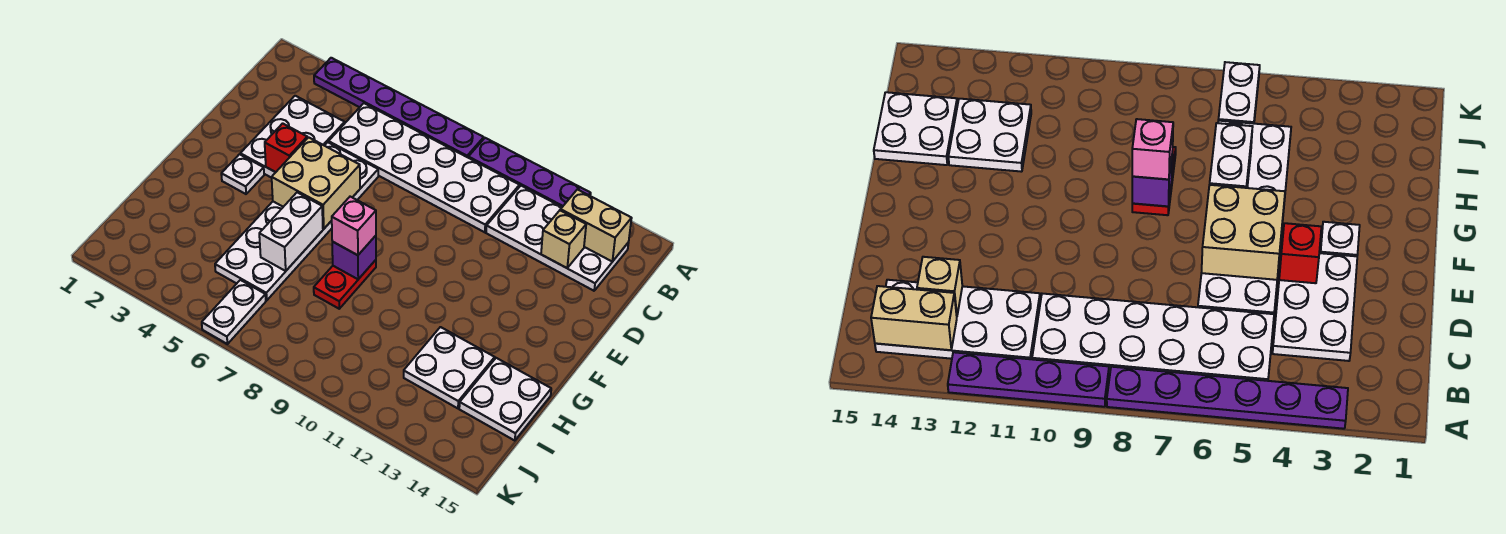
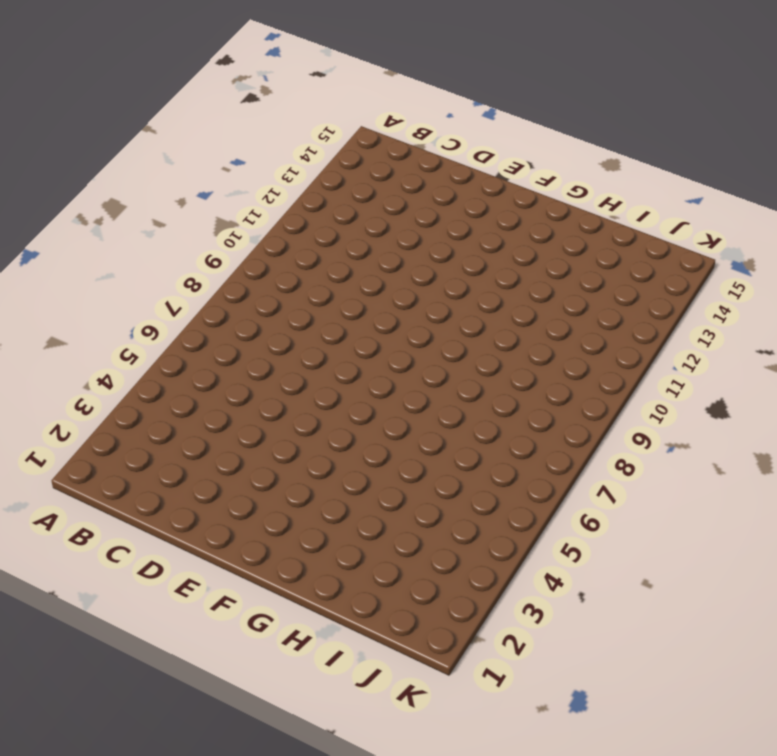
none -> purple plate A3:A8 level 1
none -> purple plate A9:A12 level 1
none -> white plate B5:C10 level 1

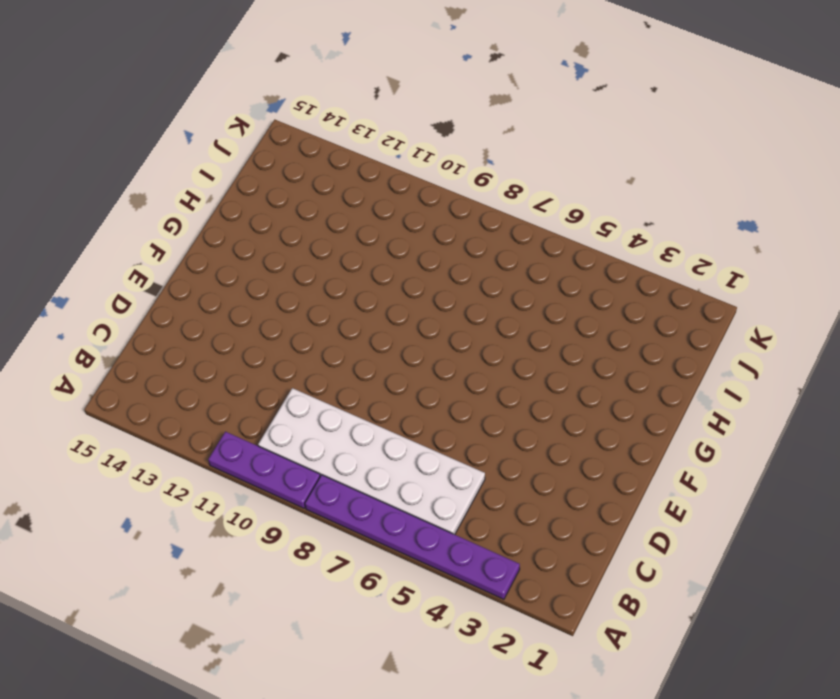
purple plate A9:A11 level 1 -> purple plate A9:A12 level 1
none -> white plate B11:C14 level 1
none -> white plate C3:E4 level 1
none -> white plate D5:I6 level 1

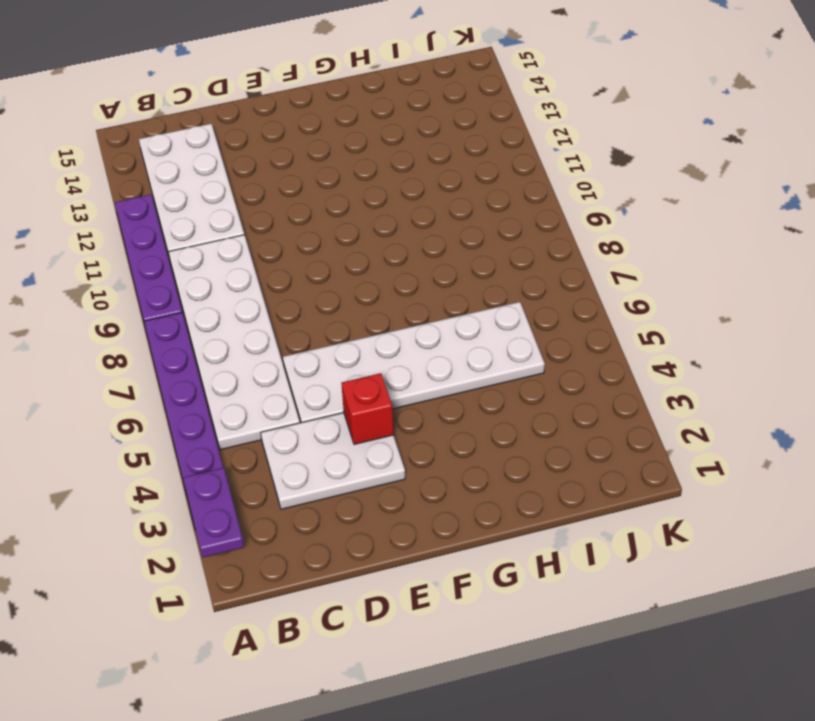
purple plate A2:A3 level 2 -> none
none -> white plate F3 level 1
none -> red plate G8:H8 level 1
none -> white plate H12:I13 level 1

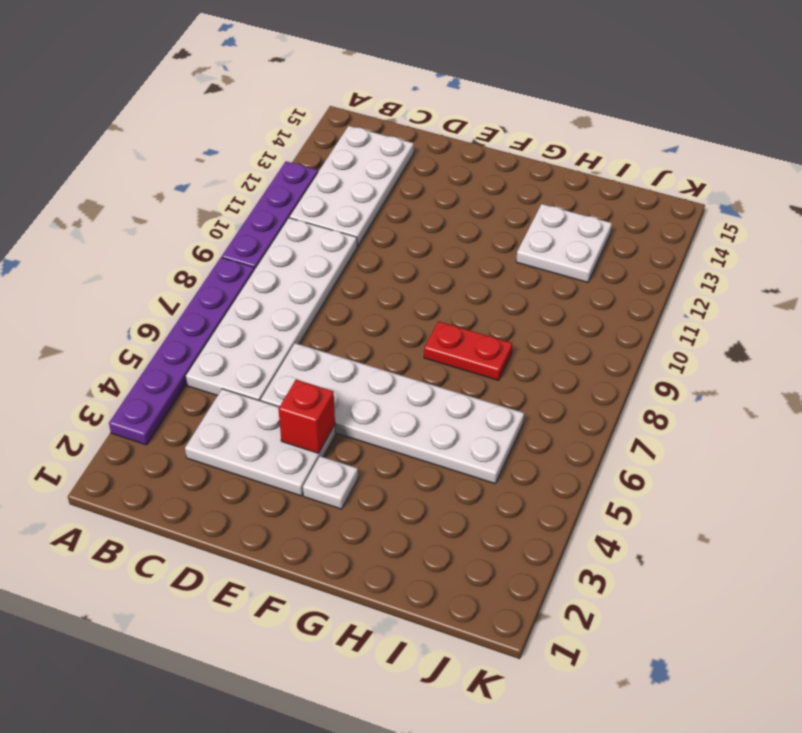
none -> white plate H14:I15 level 1
none -> white plate J6:K6 level 1
none -> tan brick B13:B14 level 2

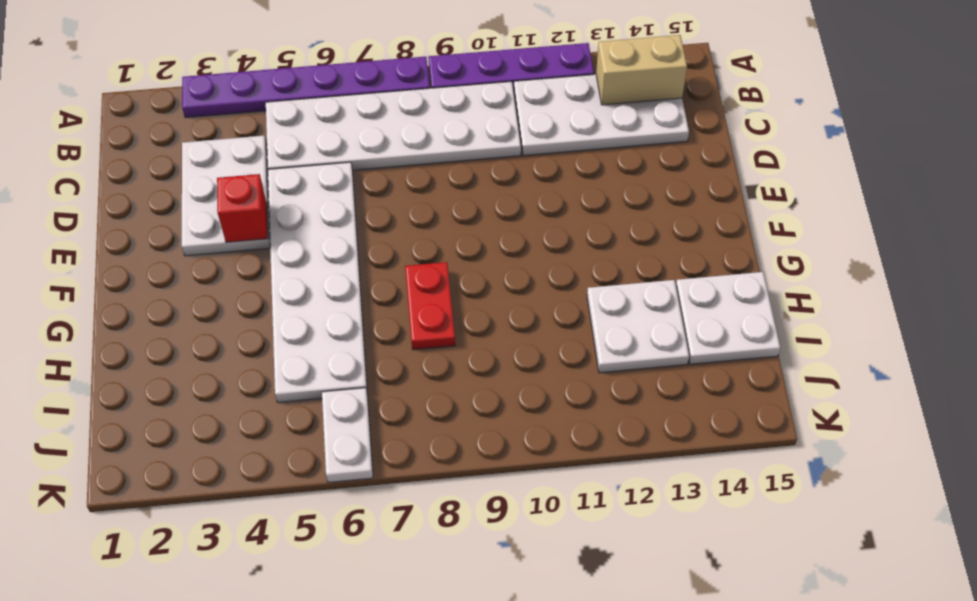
none -> white plate F3 level 1
none -> tan brick C13 level 2
none -> tan brick E5:F6 level 2

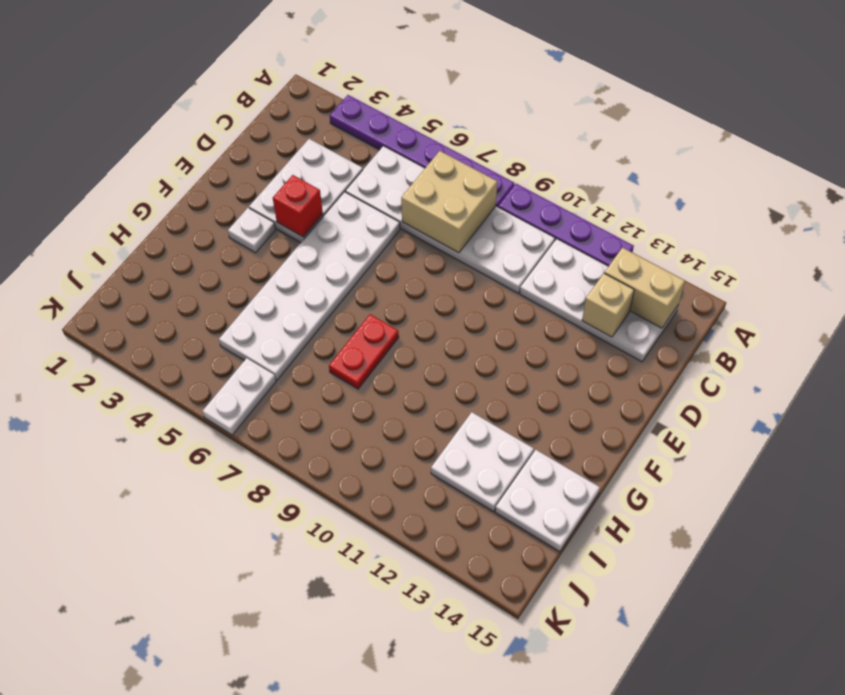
tan brick B7:C8 level 2 -> tan brick E5:F6 level 2
none -> white brick G6:H6 level 2
none -> purple brick G8 level 2
none -> pink brick G8 level 3

